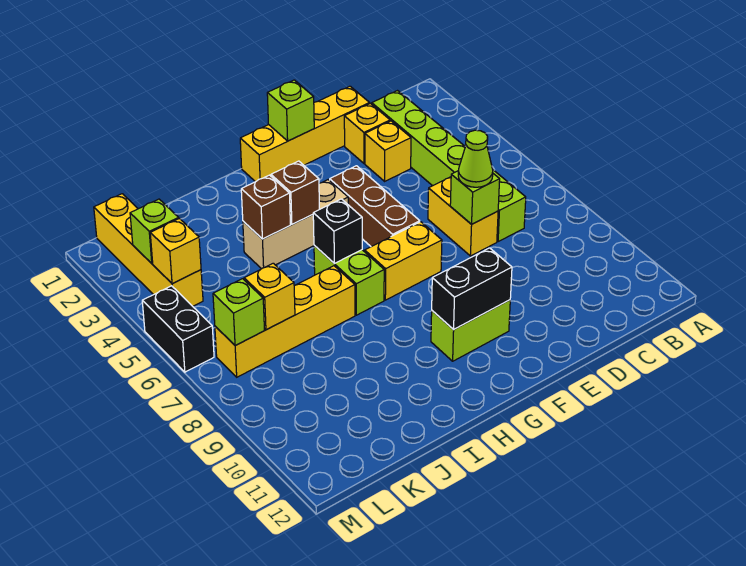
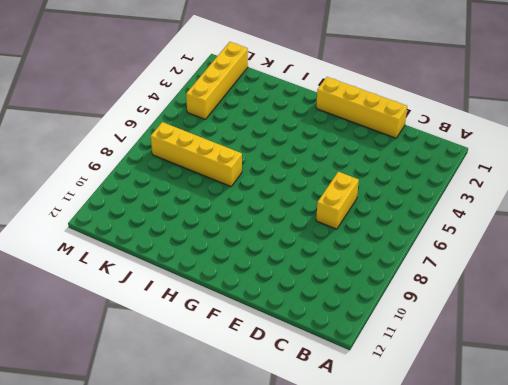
none -> lime brick C2:C7 level 1
none -> yellow brick D2 level 1
none -> yellow brick D3 level 1

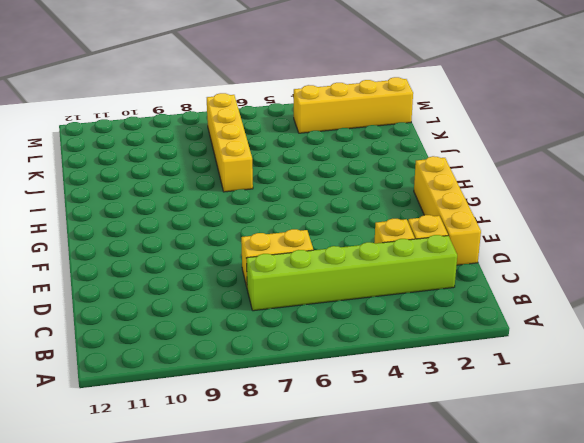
none -> brown brick F4:F6 level 1
none -> yellow brick F7:G7 level 1
none -> lime brick F10:G10 level 1

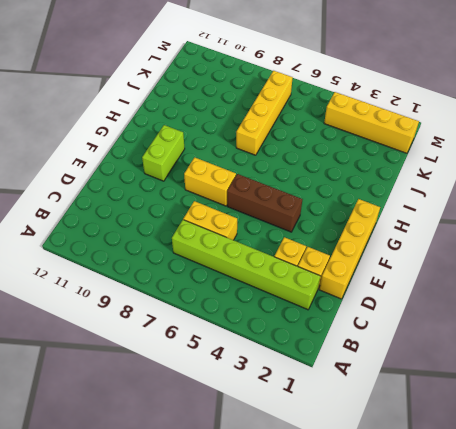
yellow brick F7:F8 level 1 -> yellow brick F7:G7 level 1
none -> tan brick G4:I4 level 1
none -> lime brick H6:H7 level 1
none -> black brick M5:M6 level 1

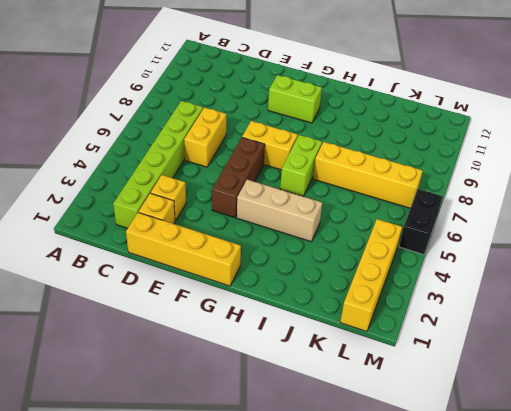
none -> lime brick D7 level 2
none -> lime brick F1 level 2
none -> black brick F10:G10 level 2

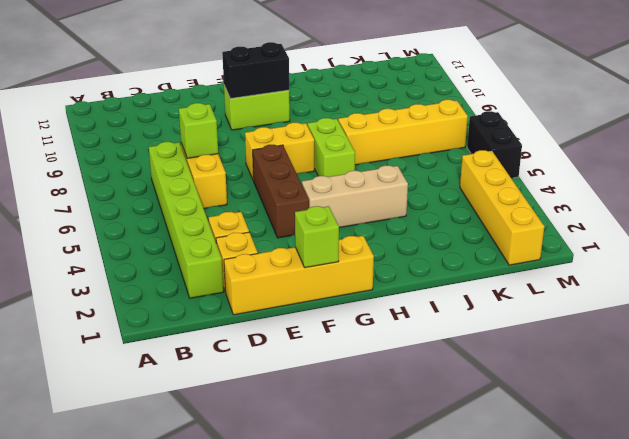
none -> brown brick H4 level 2
none -> black brick H6 level 2
none -> brown brick I4 level 2

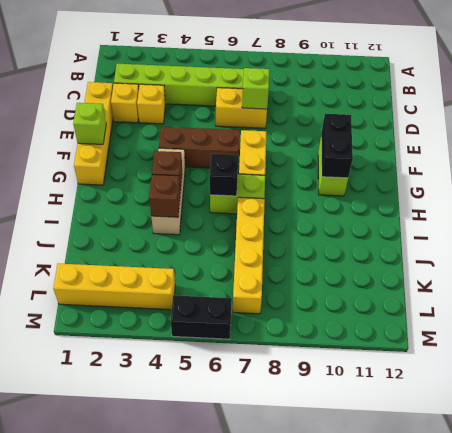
none -> yellow brick K7 level 2
none -> lime brick L3 level 2
none -> yellow brick L4 level 2

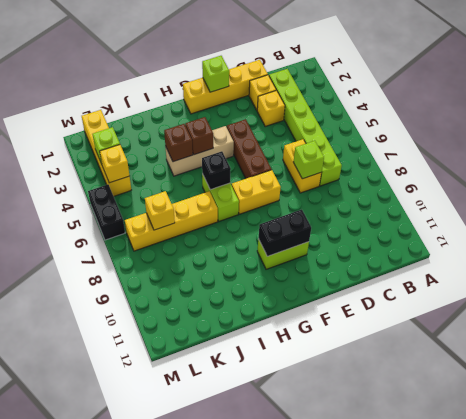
none -> lime brick L7 level 2
none -> lime cone D7 level 3

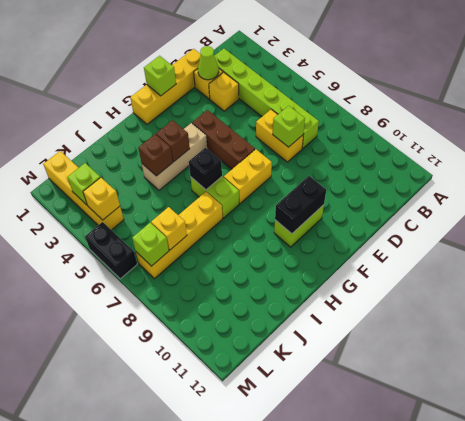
lime cone D2 level 2 -> lime cone D7 level 3

